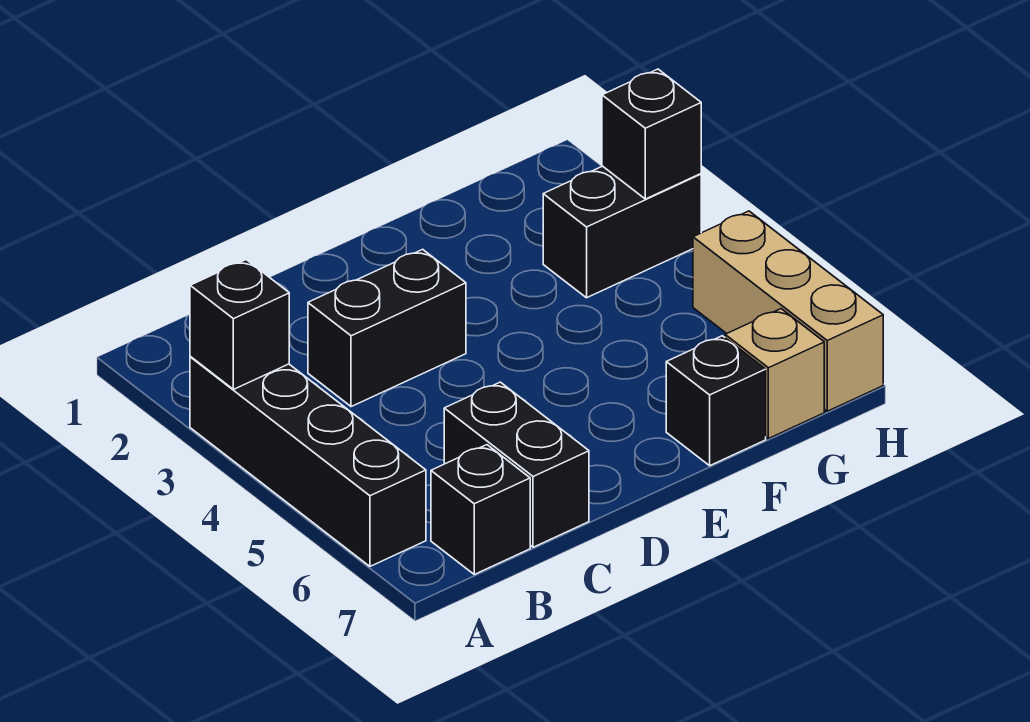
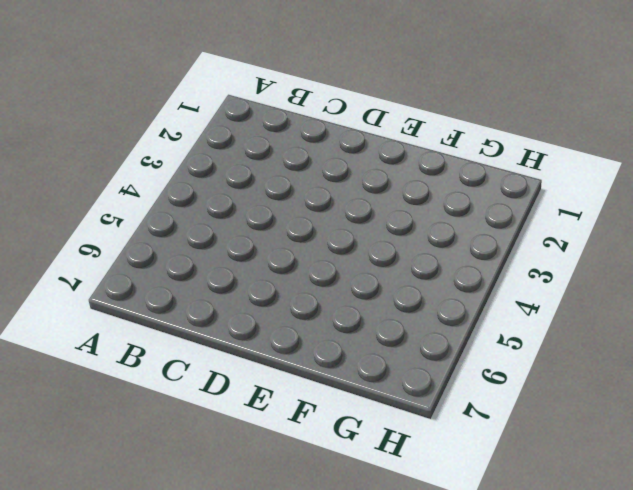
none -> black brick A3:A6 level 1
none -> black brick B7 level 1

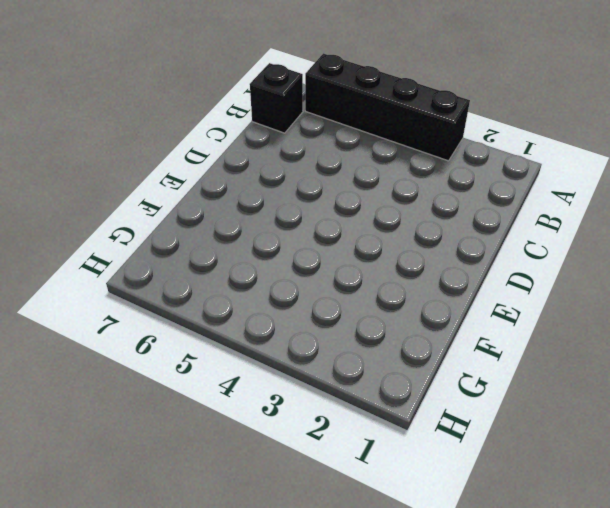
none -> black brick C3:D3 level 1
none -> black brick C6:C7 level 1

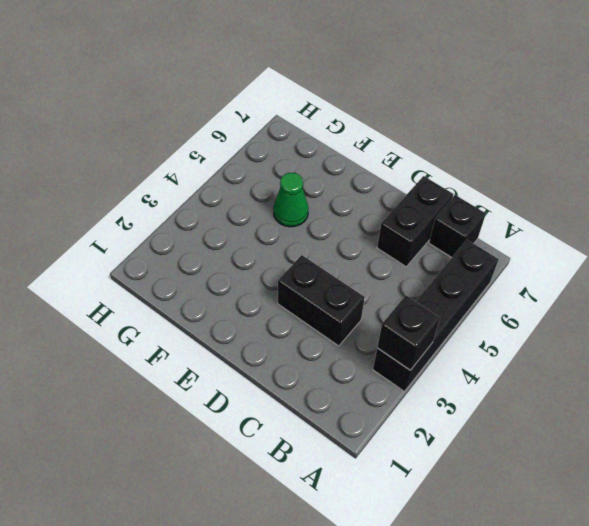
green cone F5 level 1 -> none
none -> black brick F7 level 1
none -> black brick G3:H3 level 1

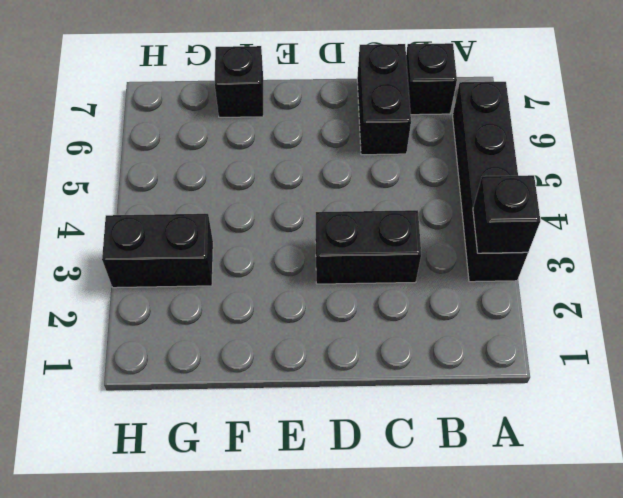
none -> tan brick G7 level 1
none -> tan brick H5:H7 level 1

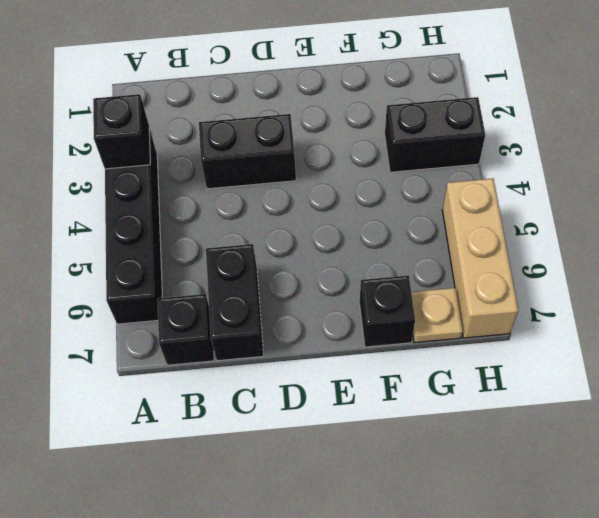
tan plate G7 level 1 -> tan brick G7 level 1
none -> black brick H3 level 2

